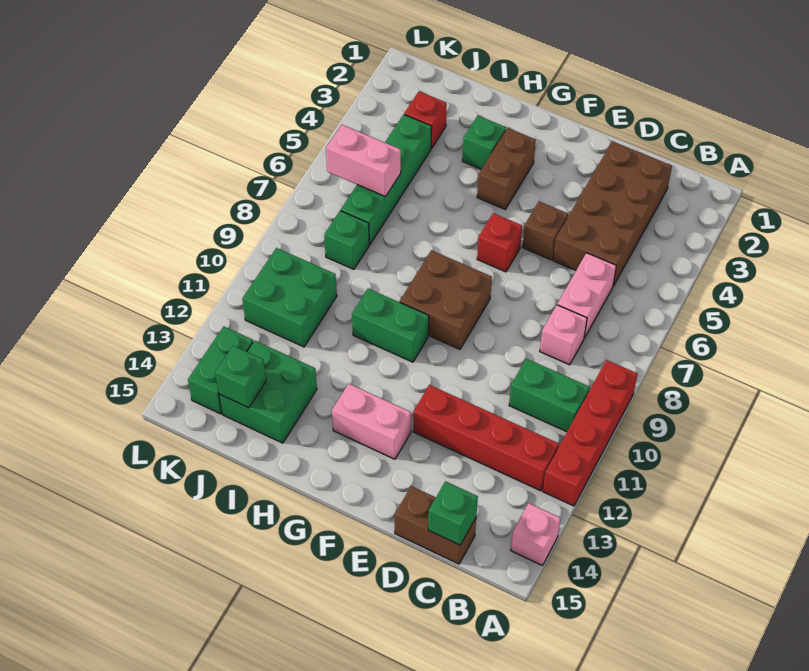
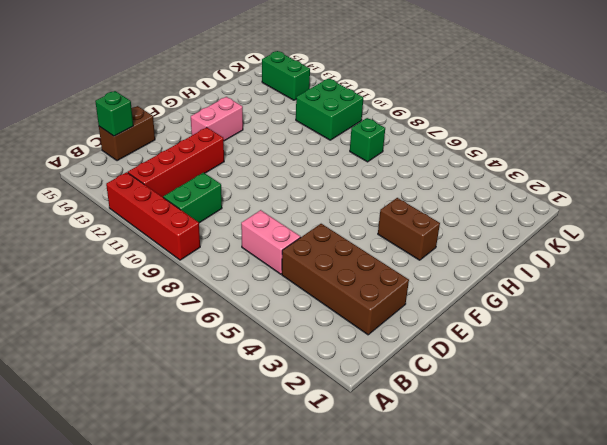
none -> pink brick A14 level 1
none -> pink brick C8 level 1
none -> brown brick E5 level 1

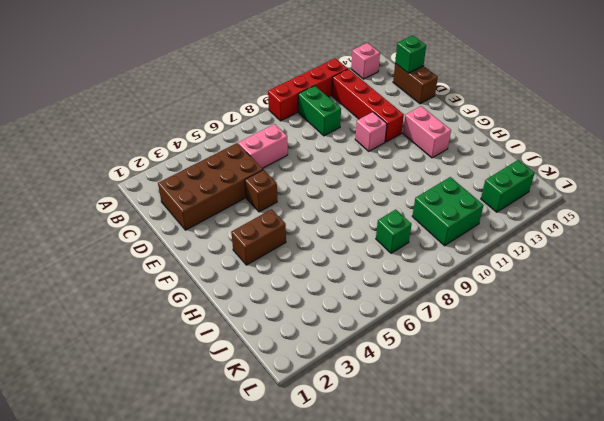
pink brick E11 level 1 -> pink brick C8 level 1
none -> red brick F6 level 1
none -> brown brick F8:G9 level 1
none -> green brick G10:H10 level 1

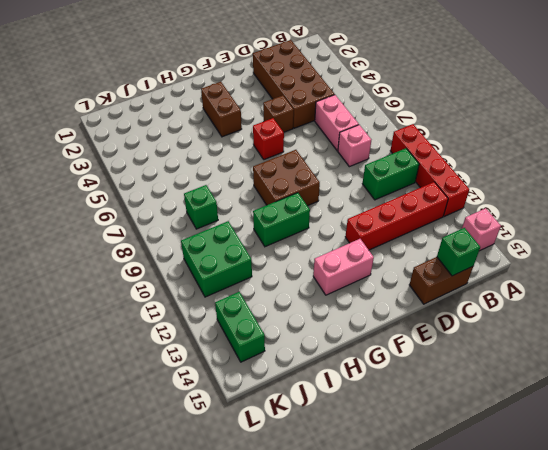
none -> green brick H3 level 1
none -> green brick I13:J14 level 1
none -> red brick J3 level 1

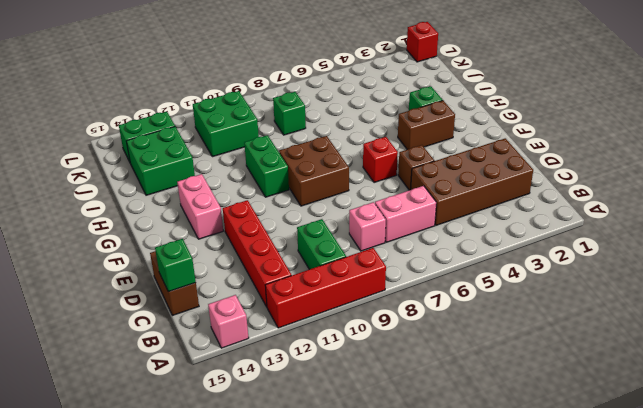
red brick L1 level 1 -> red brick J3 level 1
none -> green brick J4:J7 level 1
none -> pink brick J6:K6 level 2
none -> green brick J14 level 2

